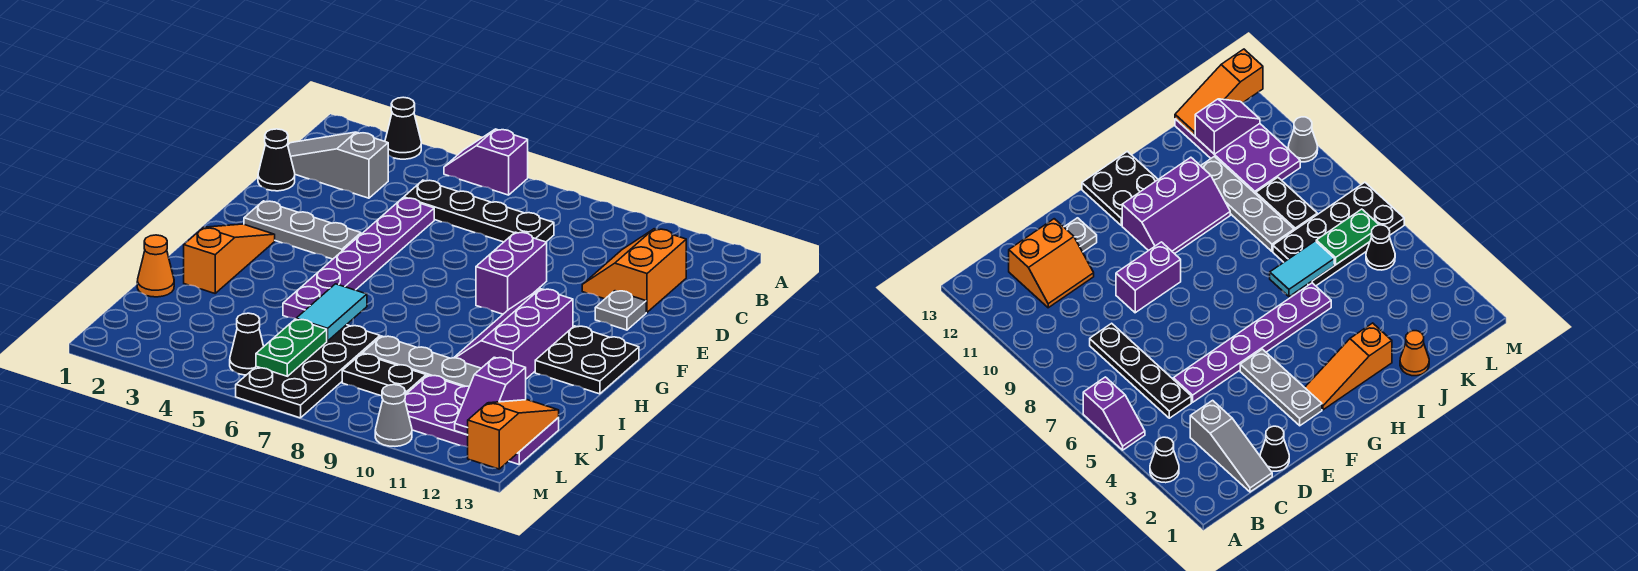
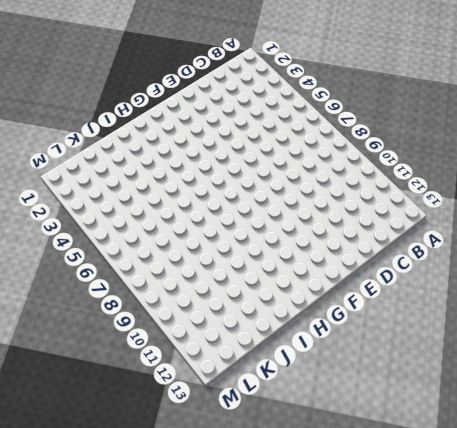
none -> black cone A3 level 1
none -> purple slope A5:A6 level 1 top 6
none -> grey slope C1:C3 level 1 top 3

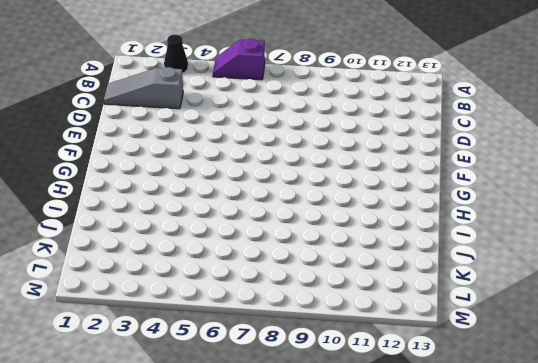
none -> black plate C5:C8 level 1
none -> orange slope C11:D12 level 1 top 12
none -> black cone D1 level 1

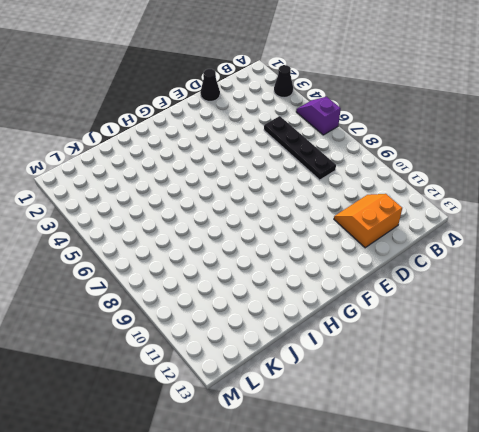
none -> grey slope C1:C3 level 1 top 3
none -> purple plate D5:I5 level 1
none -> purple brick E9:F9 level 1

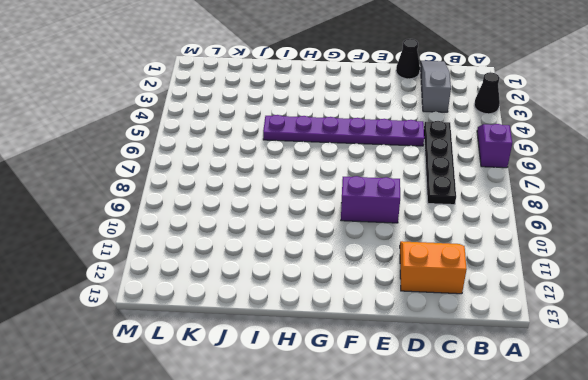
none -> grey plate E12 level 1
none -> grey plate F2:F4 level 1
none -> orange slope G2:I2 level 1 top I

